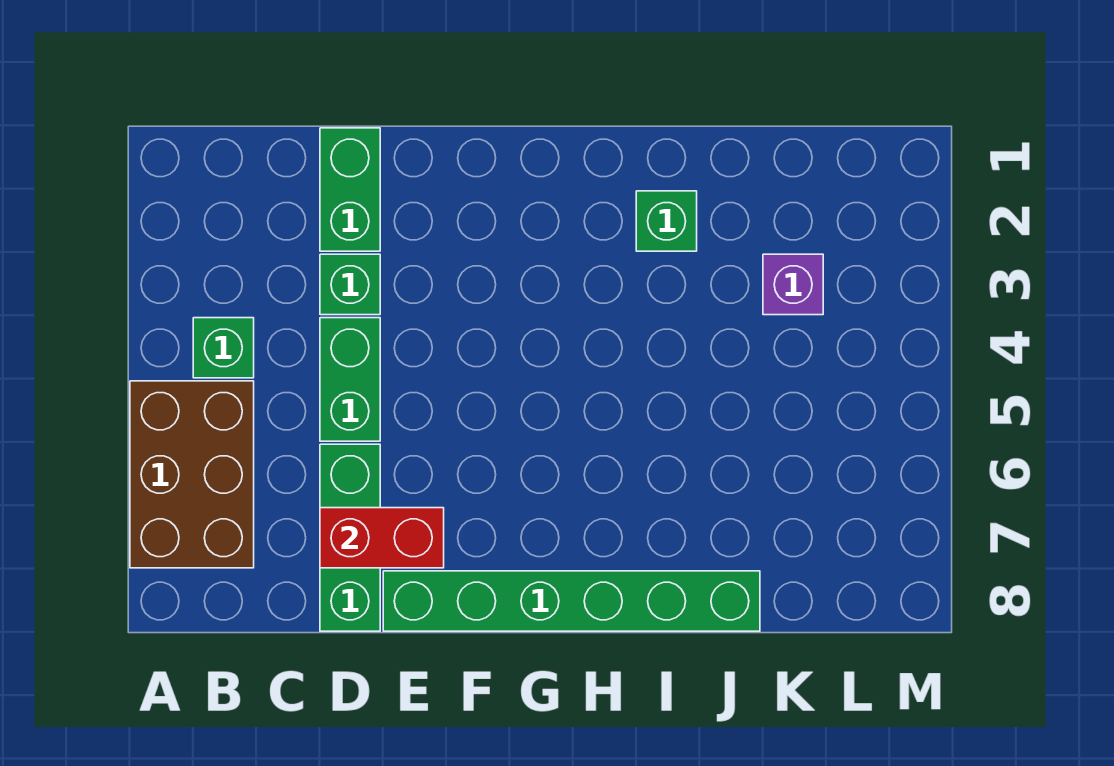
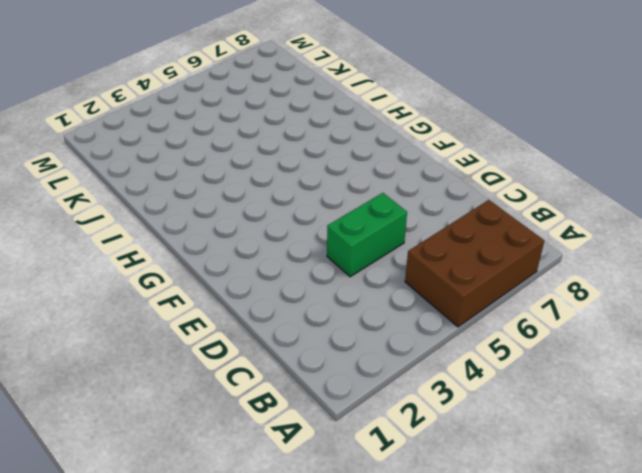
none -> green brick B4 level 1
none -> green brick D1:D2 level 1

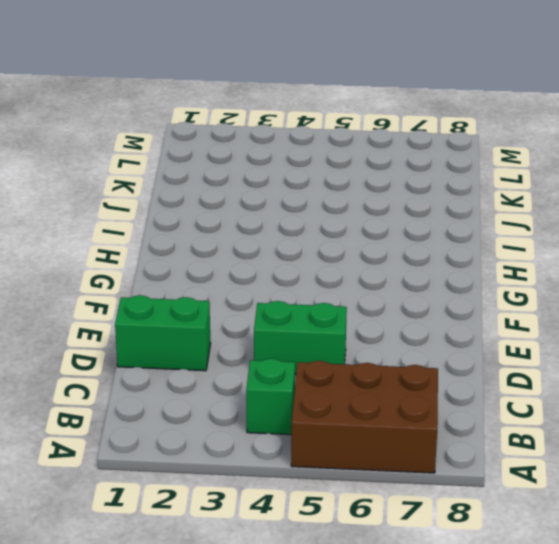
none -> green brick D3 level 1
none -> green brick D6:D8 level 1

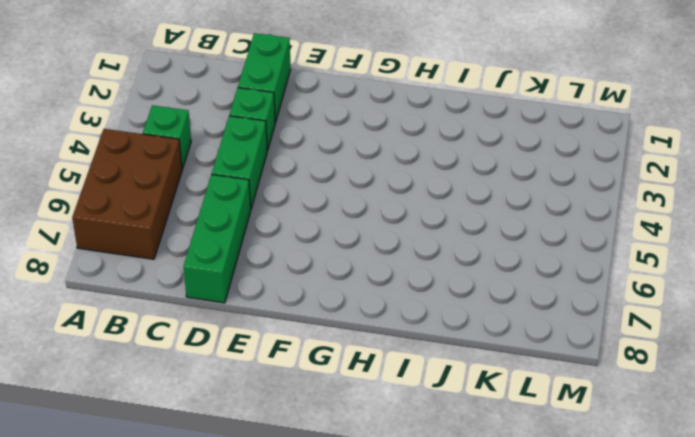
none -> green brick E8:J8 level 1
none -> green brick I2 level 1

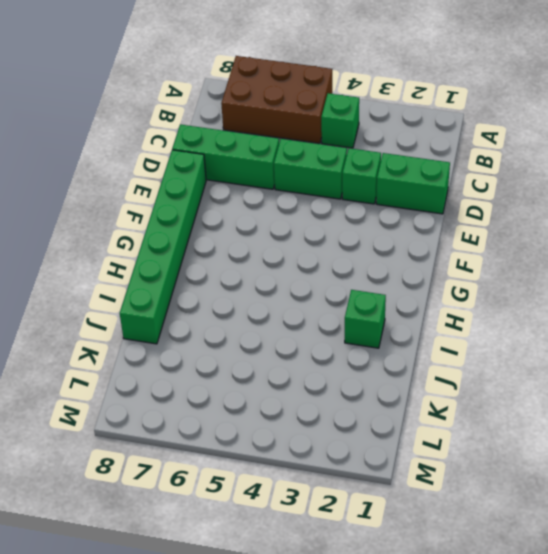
none -> purple brick K3 level 1
none -> red brick D7:E7 level 2

